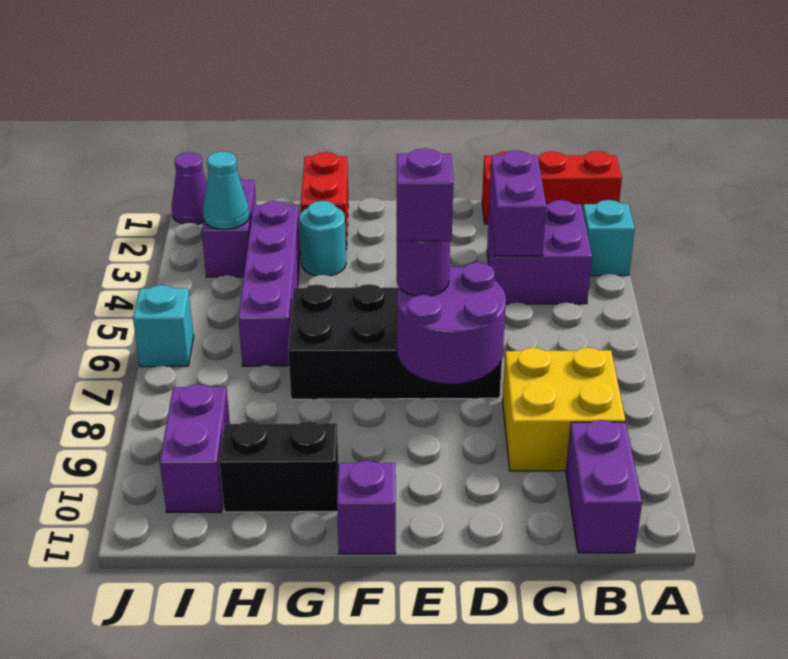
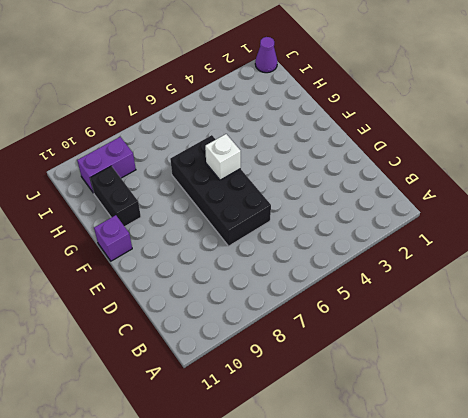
white brick F6 level 2 -> none
none -> red brick A1:C1 level 1
none -> cyan brick A3 level 1
none -> purple brick B3:C4 level 1

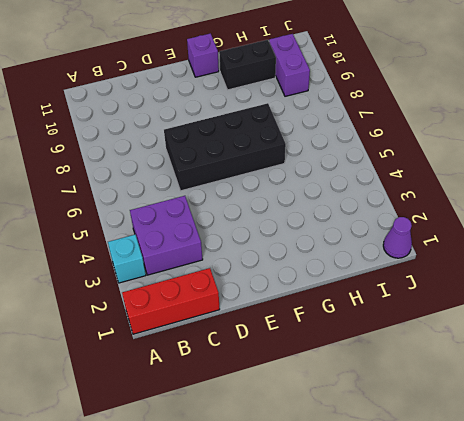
none -> yellow brick B8:C9 level 1
none -> purple brick B10:B11 level 1
none -> red brick G1:G2 level 1

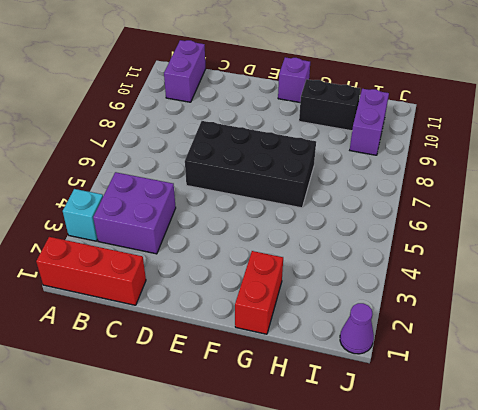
none -> yellow brick B8:C9 level 1
none -> cyan round brick G3 level 1
none -> purple brick H3:H6 level 1

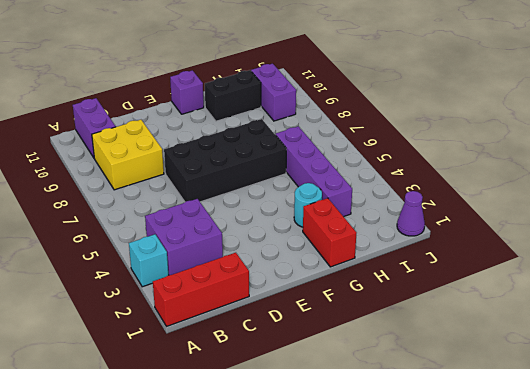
none -> purple brick I2:I3 level 1
none -> cyan brick J6 level 1
none -> purple brick C3:C4 level 2

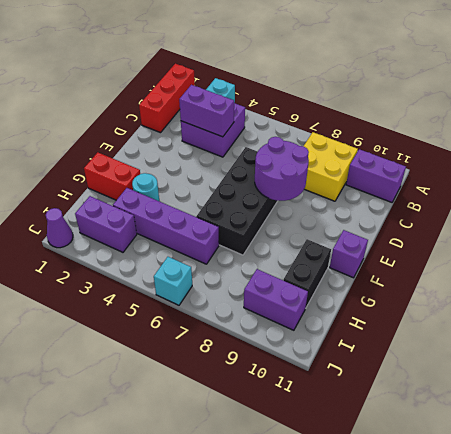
none -> cyan cone I3 level 2
none -> purple round brick E7 level 3
none -> purple brick E7 level 4

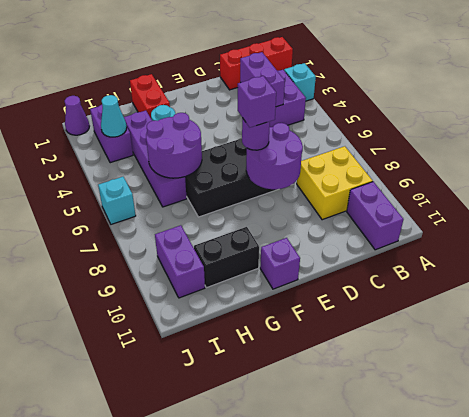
purple round brick G5:H6 level 2 -> none

